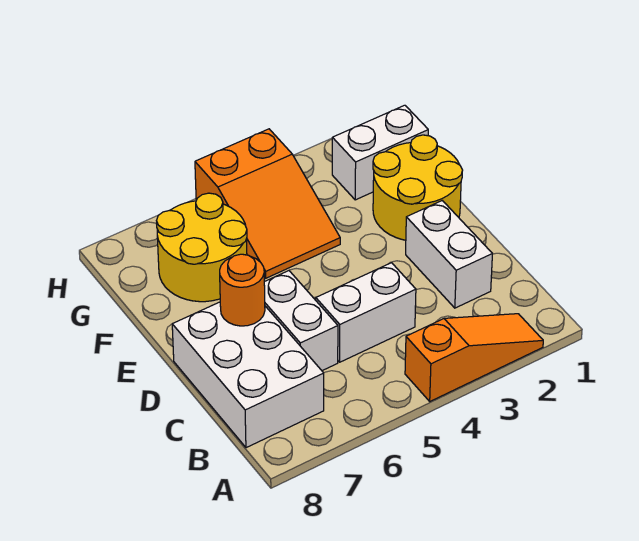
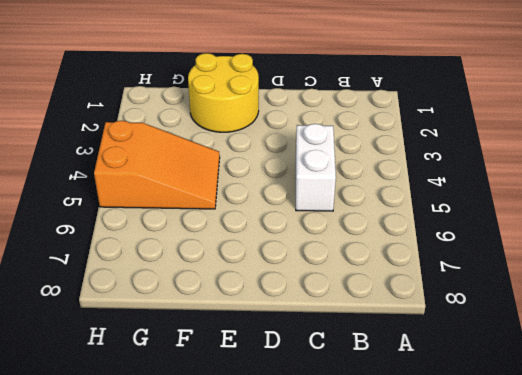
none -> orange slope A2:A4 level 1 top 4
none -> white brick B7:D8 level 1

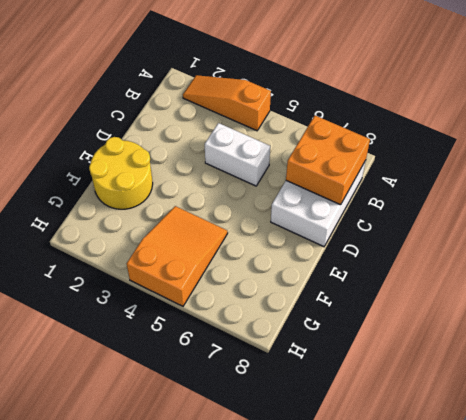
orange brick B7:C8 level 2 -> none
none -> white brick C2:D2 level 1
none -> white brick C6:D6 level 1

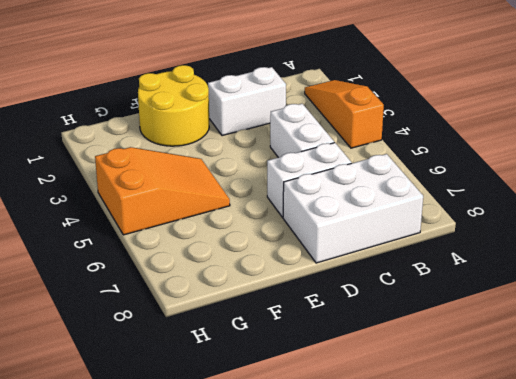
none -> yellow round brick F6:G7 level 1
none -> white brick G1:G2 level 1

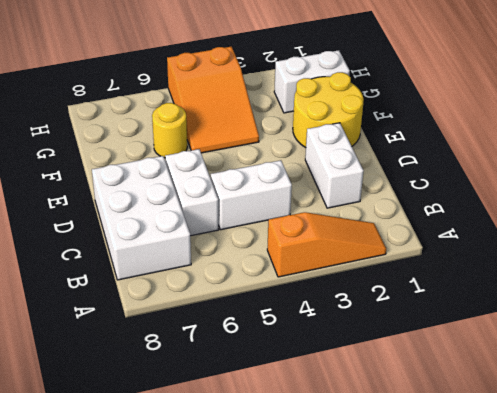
yellow round brick F6 level 1 -> yellow round brick F6:G7 level 1
none -> orange round brick D7 level 2

